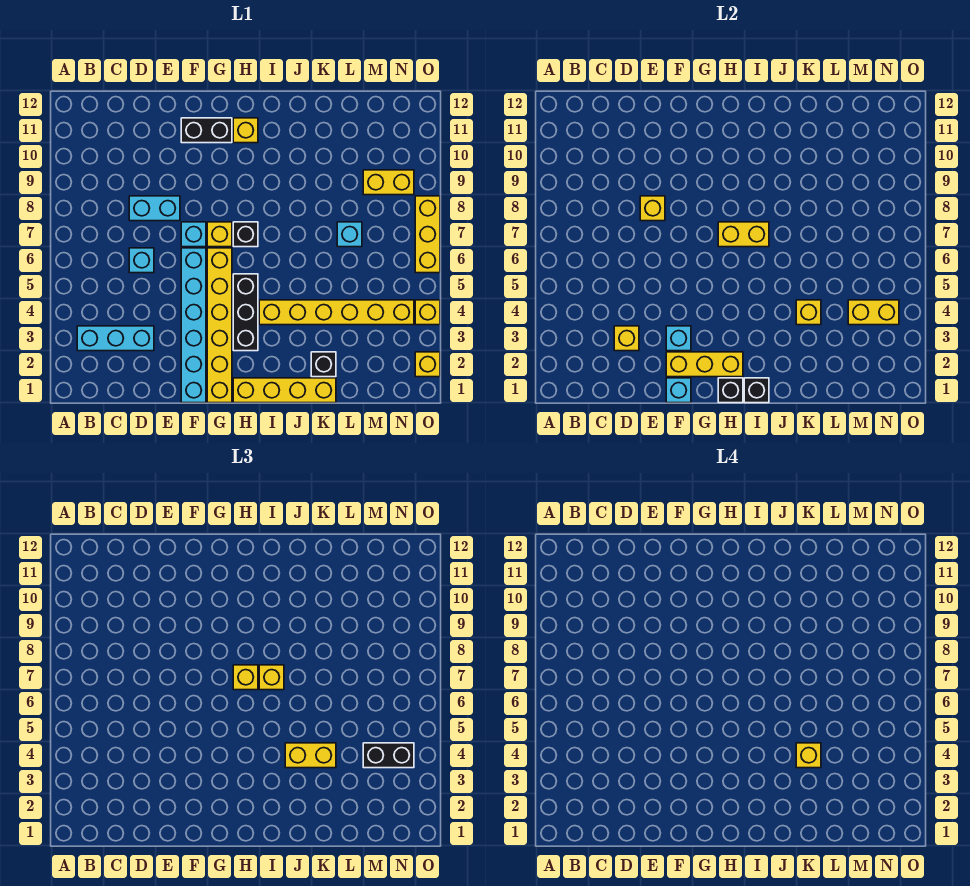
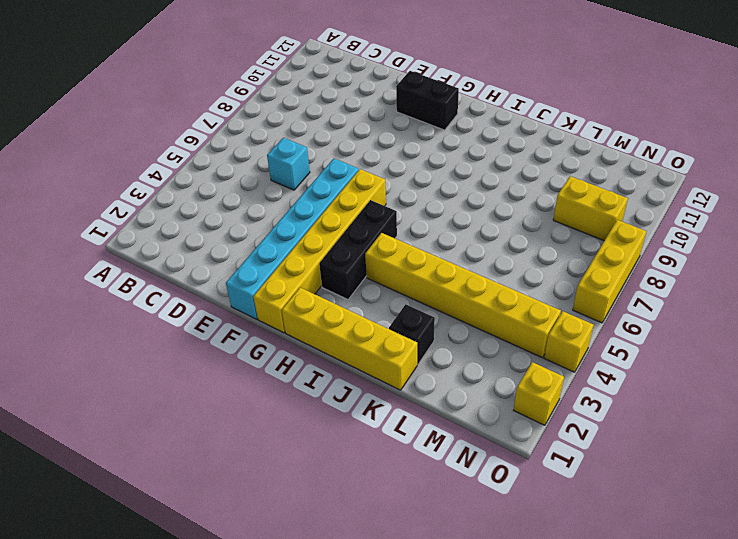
none -> cyan brick B3:D3 level 1
none -> cyan brick D8:E8 level 1
none -> cyan brick F7 level 1
none -> yellow brick G7 level 1

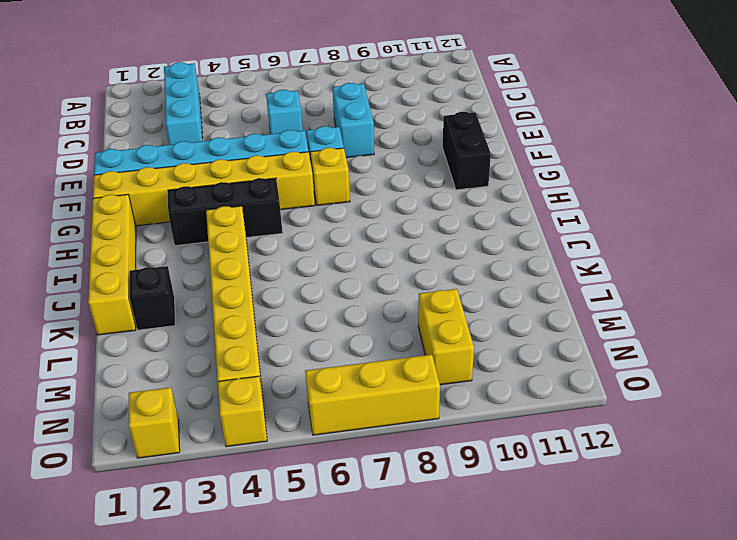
none -> black brick H7 level 1
none -> yellow brick H11 level 1
none -> cyan brick L7 level 1
none -> yellow brick D3 level 2

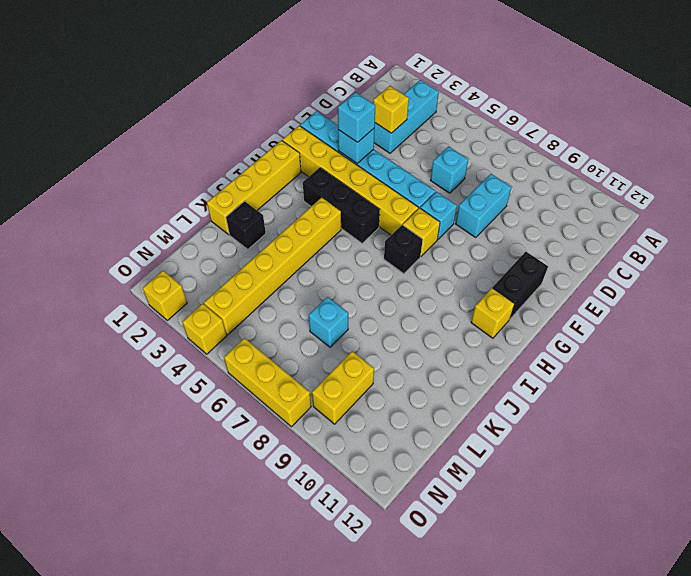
cyan brick F3 level 3 -> cyan brick F1 level 2
none -> yellow brick E8 level 2
none -> yellow brick F2:H2 level 2
none -> black brick H1 level 2
none -> yellow brick H7:I7 level 2

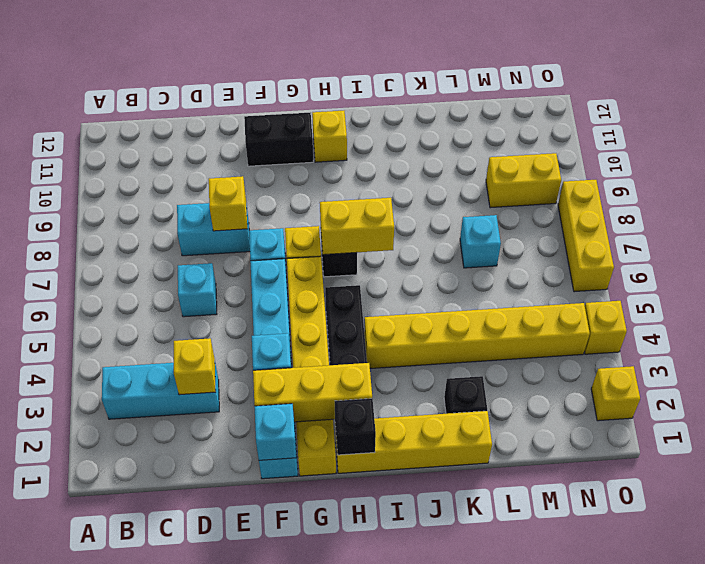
none -> black brick I1 level 2
none -> yellow brick K4 level 2
none -> yellow brick M4:N4 level 2
none -> yellow brick H7 level 3

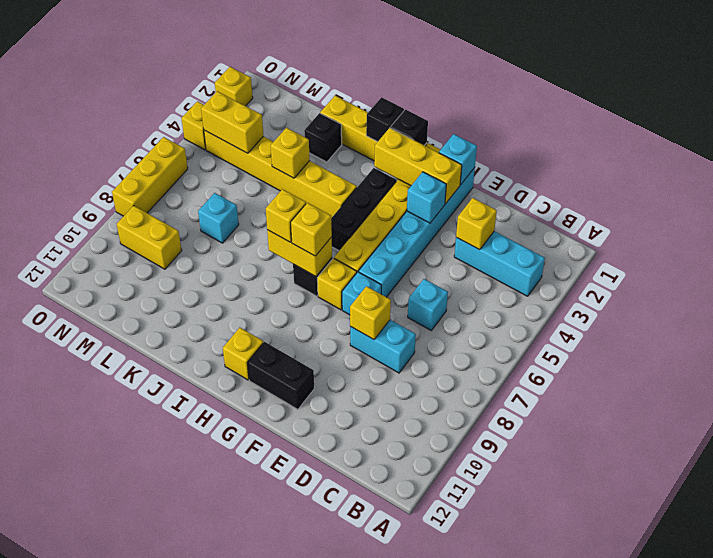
none -> yellow brick J4:K4 level 3
none -> black brick M4:N4 level 3
none -> yellow brick K4 level 4

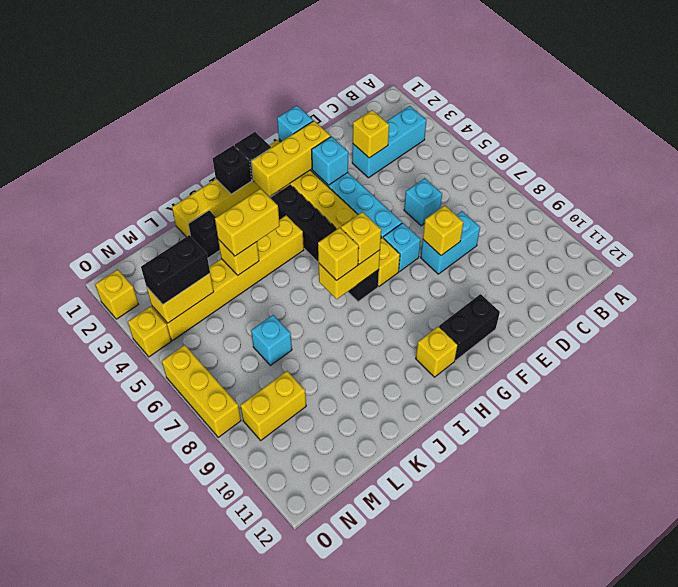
none -> yellow brick K4 level 4

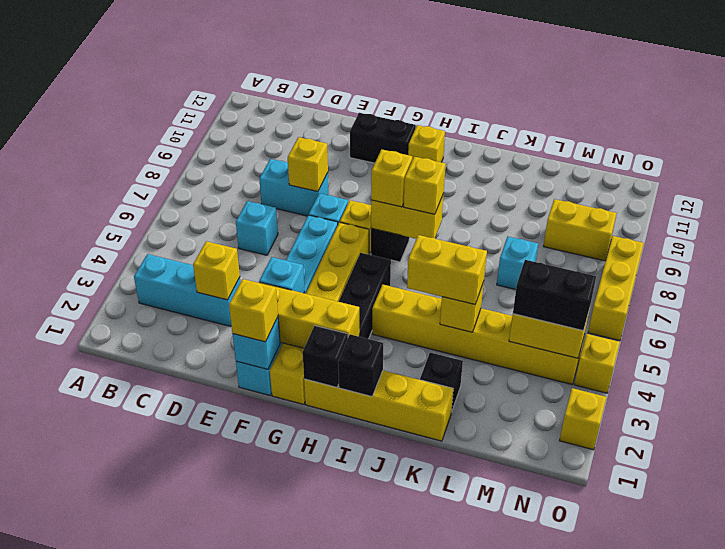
yellow brick F1 level 3 -> yellow brick K4 level 4

